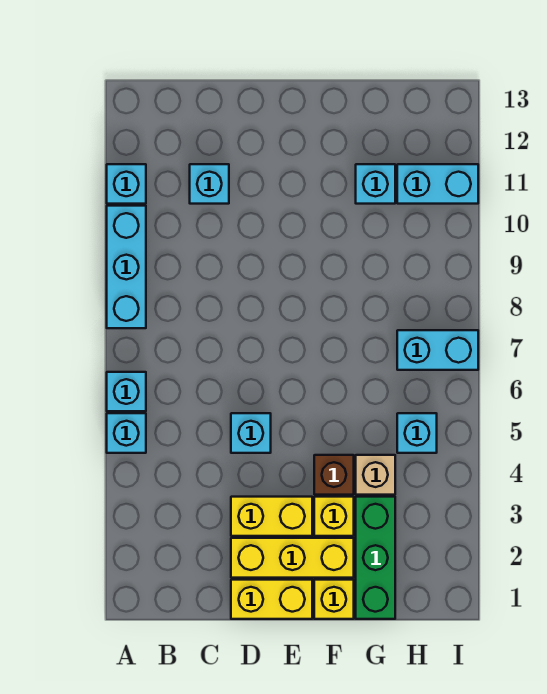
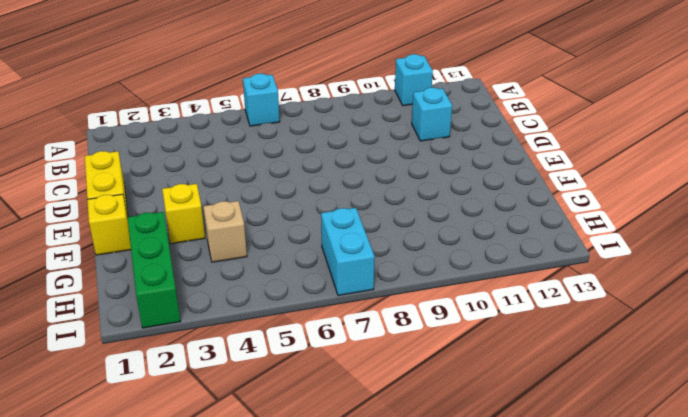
green brick G2:I2 level 1 -> green brick G1:G3 level 1
none -> cyan brick A5 level 1
none -> cyan brick A8:A10 level 1
none -> yellow brick D2:F2 level 1

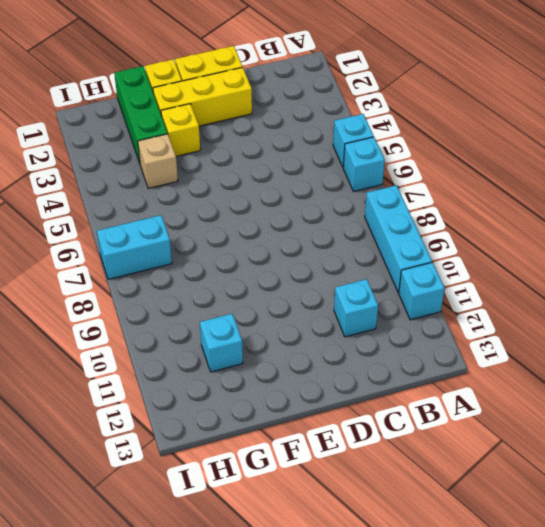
none -> yellow brick D3:E3 level 1
none -> cyan brick D5 level 1
none -> brown brick F4 level 1

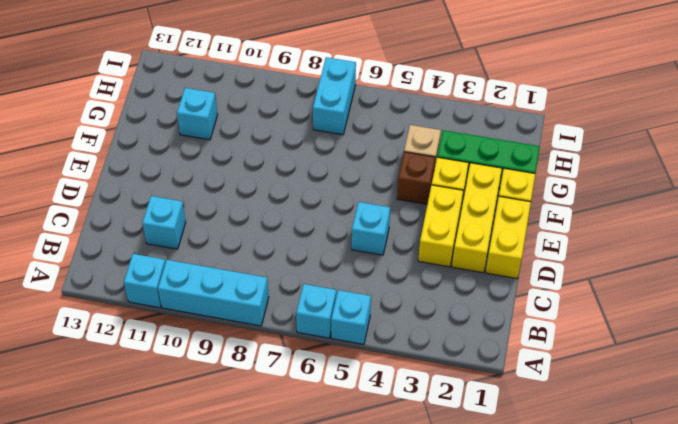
none -> cyan brick H5 level 1
none -> cyan brick H11:I11 level 1

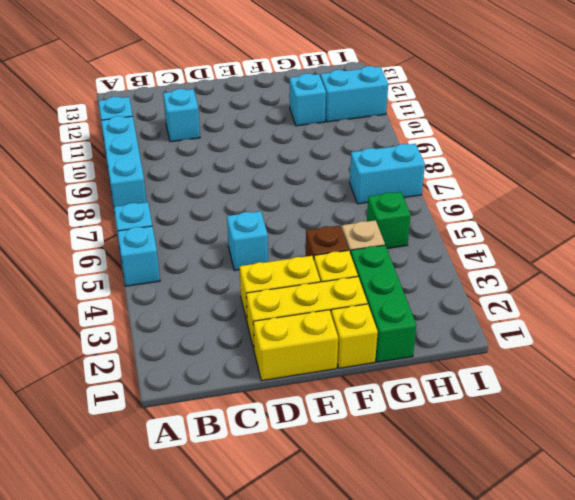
green brick H5 level 1 -> cyan brick H5 level 1

